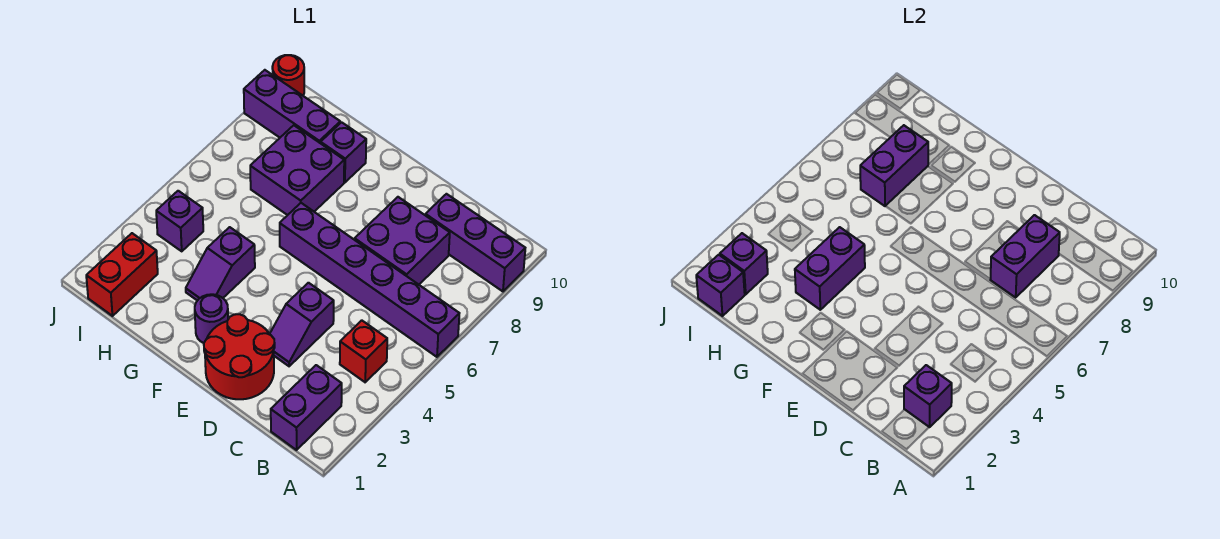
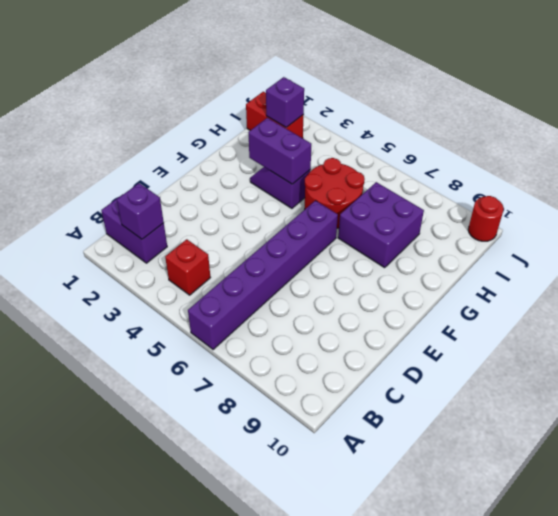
red round brick G5:H6 level 1 -> red round brick D1:E2 level 1
none -> purple brick A9:C9 level 1
none -> purple brick C7:D8 level 1
none -> purple slope D3:D4 level 1 top 4

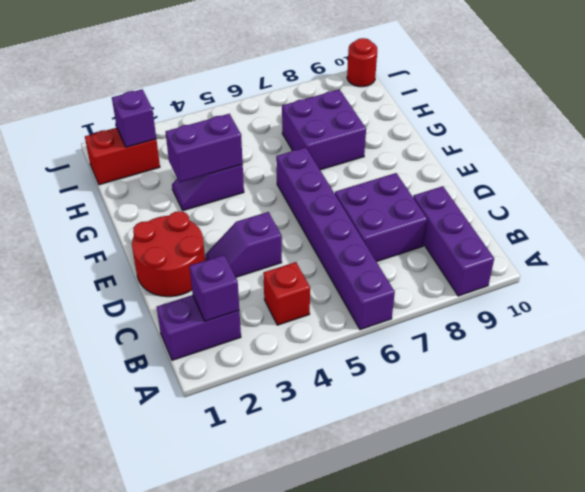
none -> purple round brick F2 level 1
none -> purple brick G9 level 1
none -> purple brick H9:J9 level 1

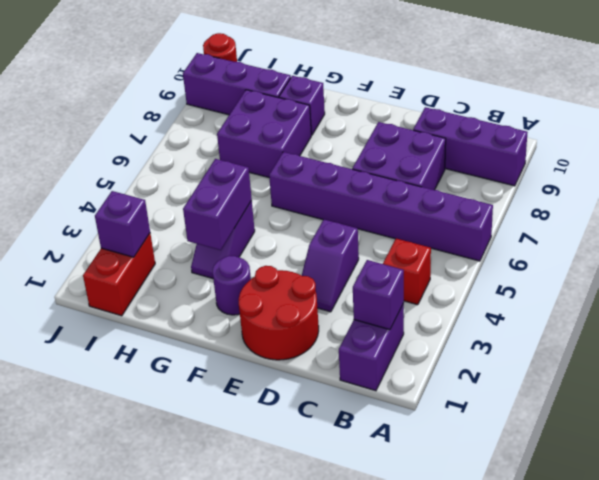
none -> purple brick I4 level 1
none -> purple brick C7:C8 level 2
none -> purple brick H7:H8 level 2

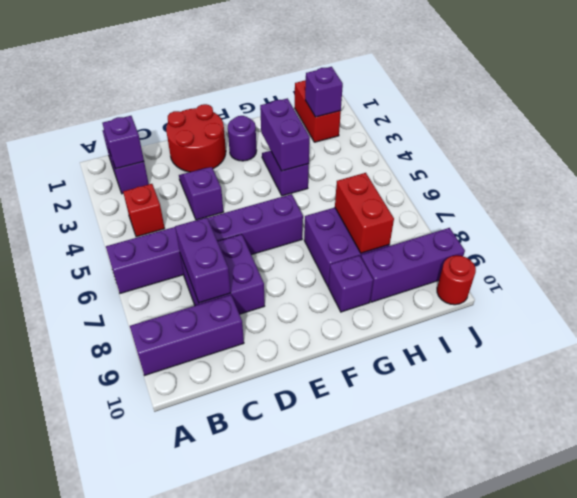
red brick H7:H8 level 2 -> purple brick H7:H8 level 2
none -> purple brick I4 level 1
none -> purple brick I1 level 2

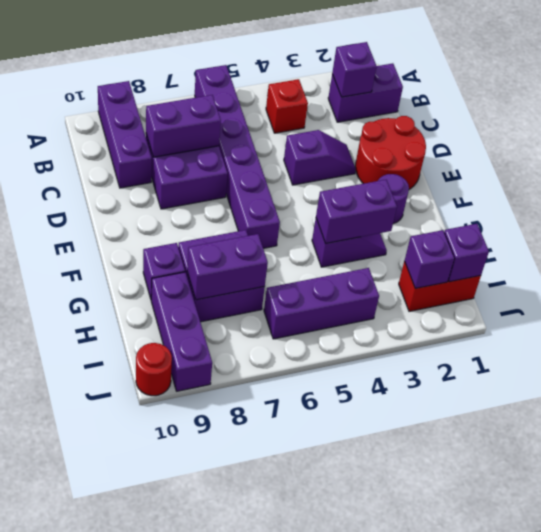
purple brick I4:I6 level 1 -> purple brick I4 level 1

